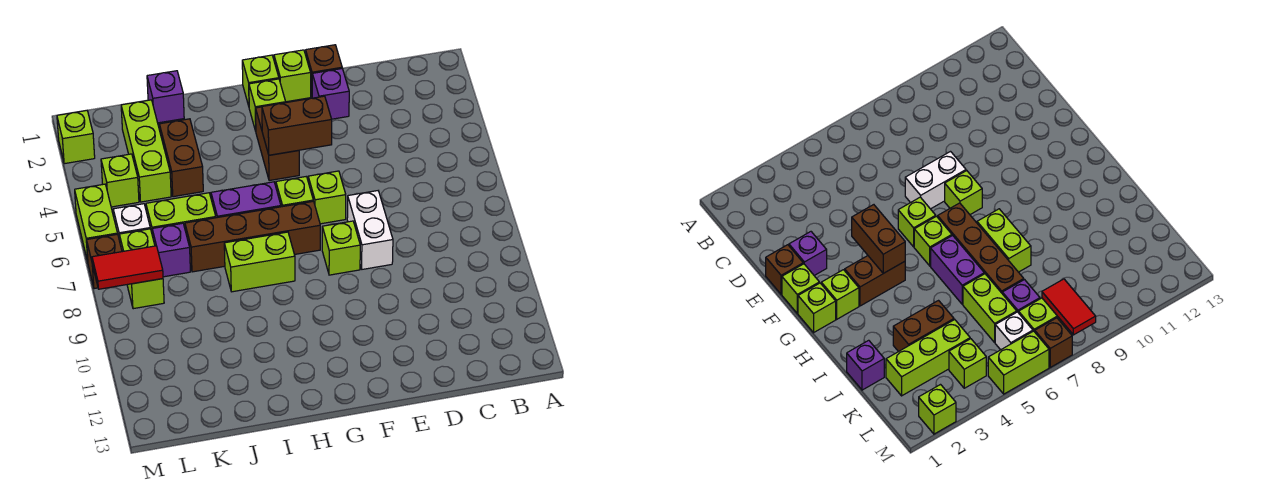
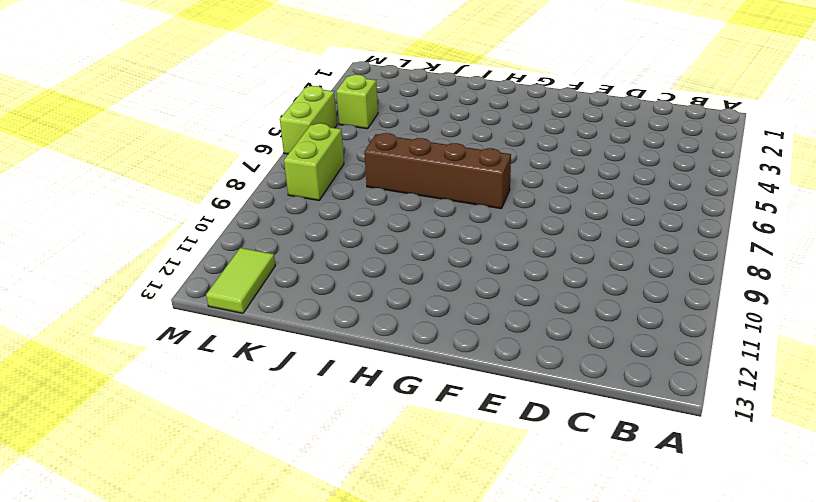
lime tile L12:L13 level 1 -> none
none -> brown brick E1 level 1
none -> purple brick E2 level 1
none -> white brick E7:E8 level 1

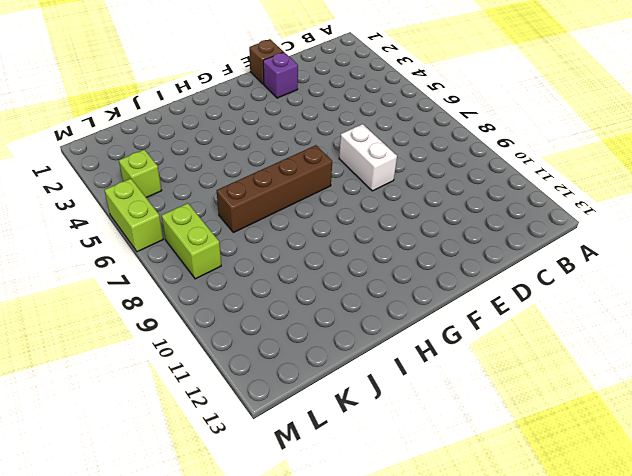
none -> lime brick F1 level 1
none -> lime brick F6 level 1
none -> lime brick F8 level 1

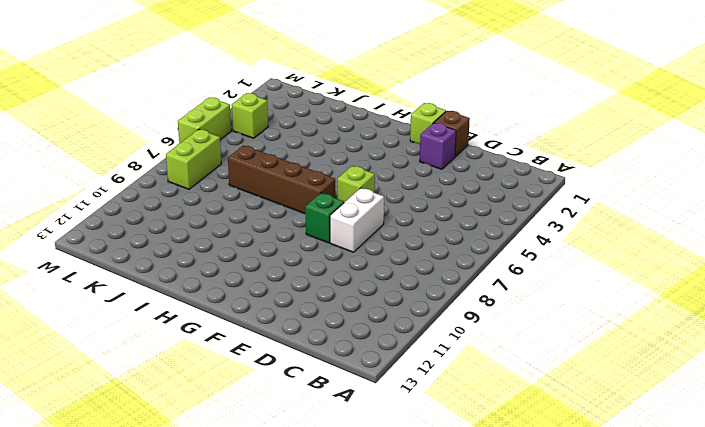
green brick F8 level 1 -> lime brick F8 level 1
none -> lime brick G1 level 1
none -> lime brick G2 level 1
none -> brown brick G3:G4 level 1

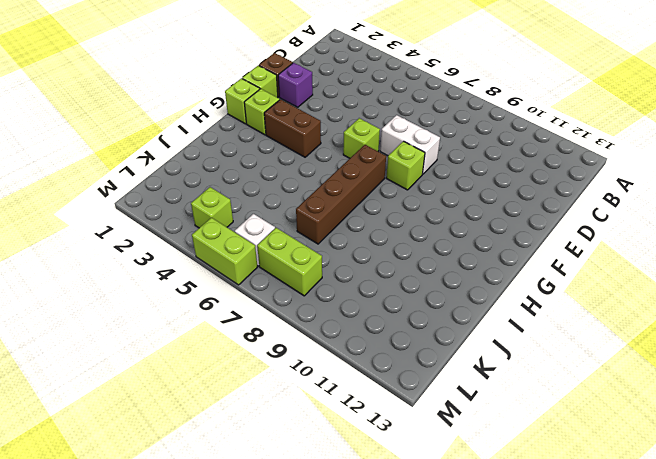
none -> lime brick G6 level 1
none -> purple brick H6:I6 level 1
none -> lime brick H8:I8 level 1

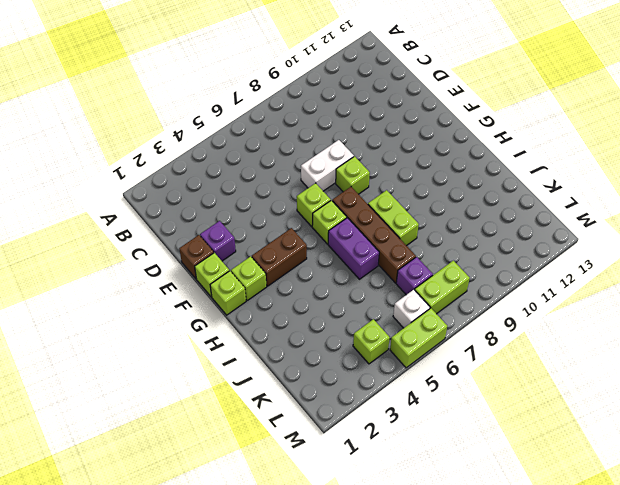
none -> purple brick J1 level 1
none -> brown brick J3:J4 level 1
none -> lime brick J6:K6 level 1

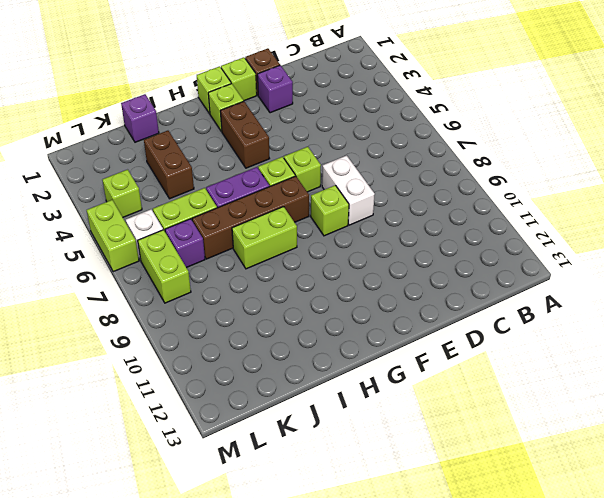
none -> lime brick K2:K4 level 1
none -> lime brick M2 level 1
none -> brown brick M7 level 1

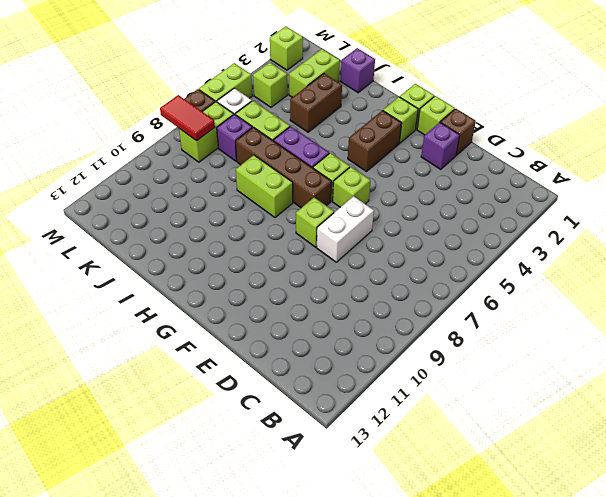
lime brick K2:K3 level 1 -> lime brick K2:K4 level 1
none -> brown brick F4:G4 level 2

